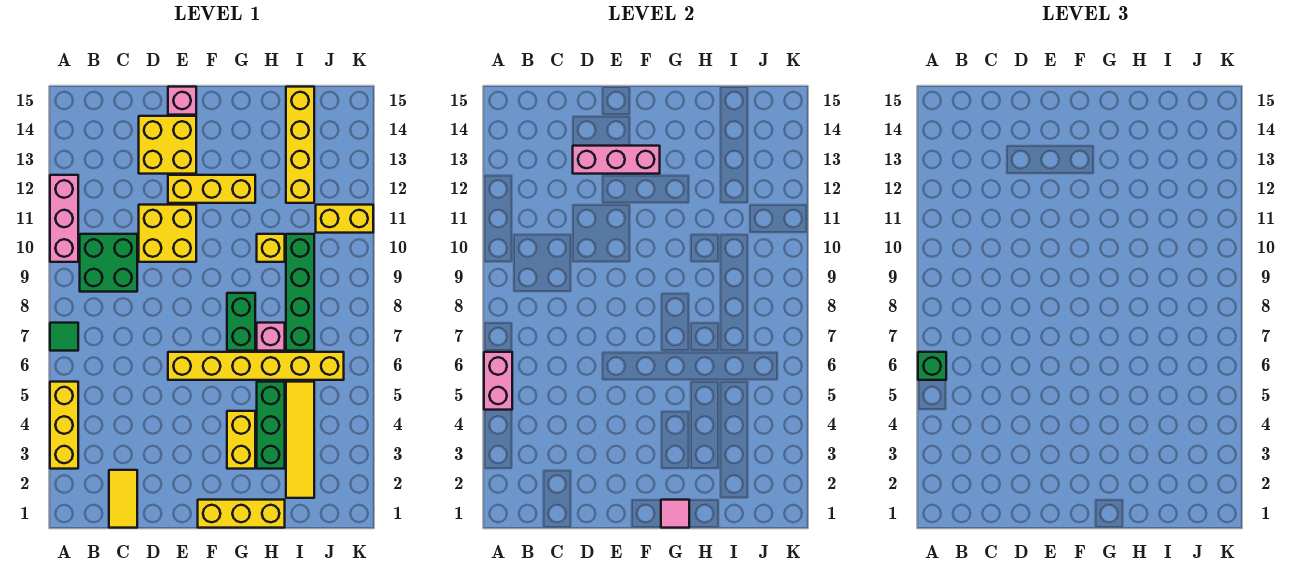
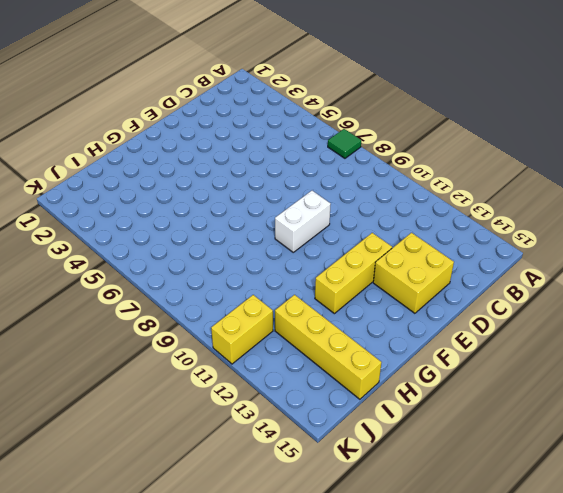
white brick E9:F9 level 1 -> none
none -> yellow brick A3:A5 level 1
none -> pink brick A10:A12 level 1
none -> green brick B9:C10 level 1

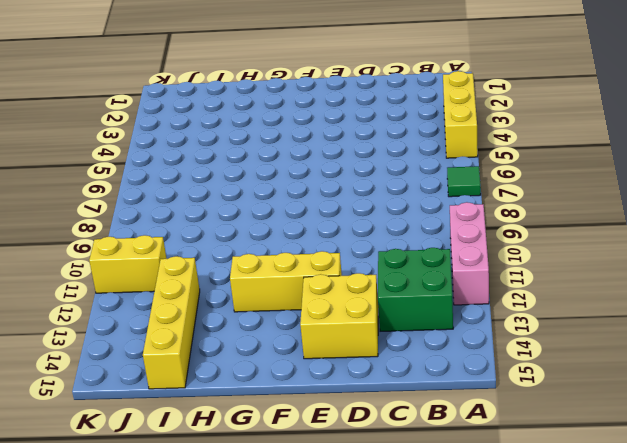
green brick B12:C13 level 1 -> green brick B9:C10 level 1
none -> yellow tile C1:C2 level 1
none -> yellow brick D10:E11 level 1
none -> yellow brick E6:J6 level 1

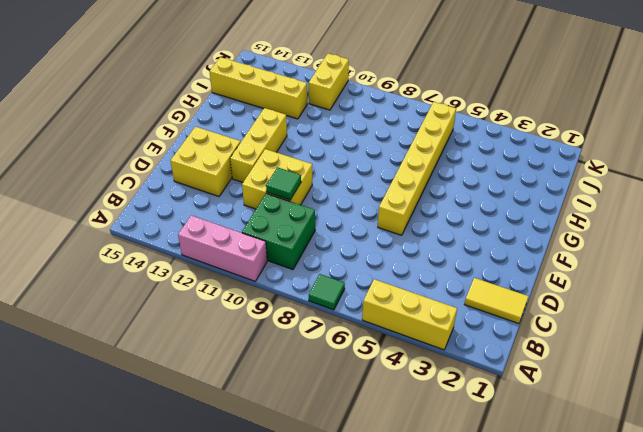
green tile D10 level 2 -> none
none -> pink brick E15 level 1
none -> yellow brick F1:H1 level 1
none -> yellow brick G3:G4 level 1

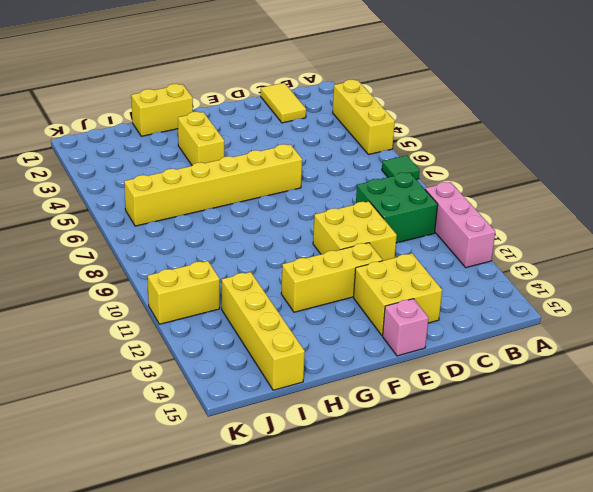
yellow brick G1:H1 level 1 -> yellow brick F1:H1 level 1
none -> green brick G7:G8 level 1
none -> green brick H3:H5 level 1
none -> pink brick H7 level 1

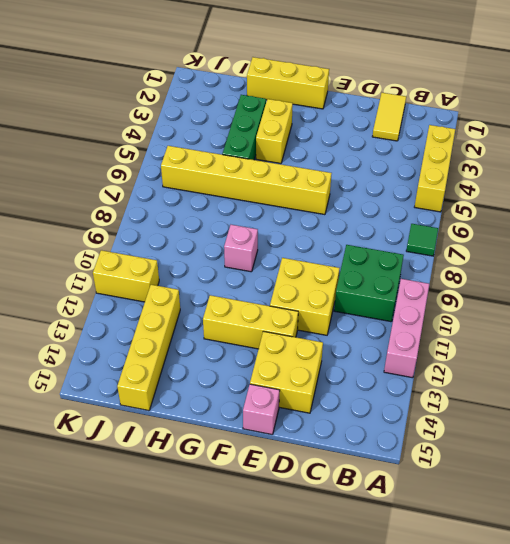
pink brick G9 level 1 -> pink brick H7 level 1
none -> green brick G7:G8 level 1
none -> yellow brick H10 level 1
none -> yellow tile I2:I5 level 1

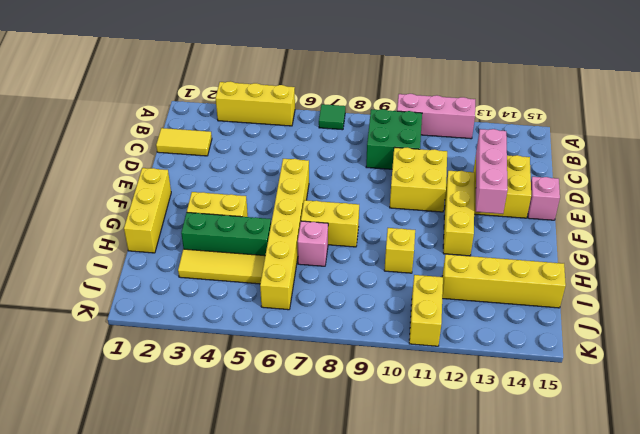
yellow brick G7:G8 level 1 -> green brick G7:G8 level 1
yellow tile I3:I5 level 1 -> yellow tile I2:I5 level 1
none -> green brick I7:I10 level 1
none -> pink brick A5:A6 level 2
none -> pink tile G1 level 2

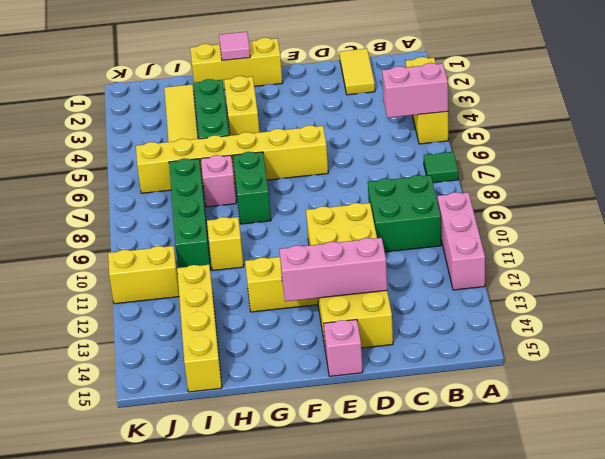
pink brick A5:B5 level 2 -> pink brick A5:A6 level 2
none -> green brick A6 level 3

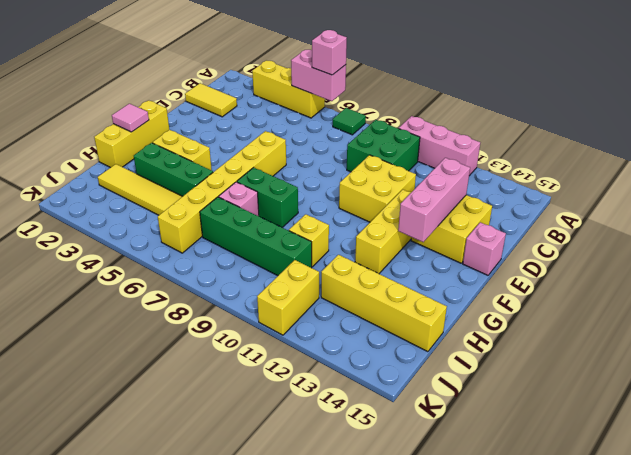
pink brick A6 level 3 -> green brick A6 level 3

